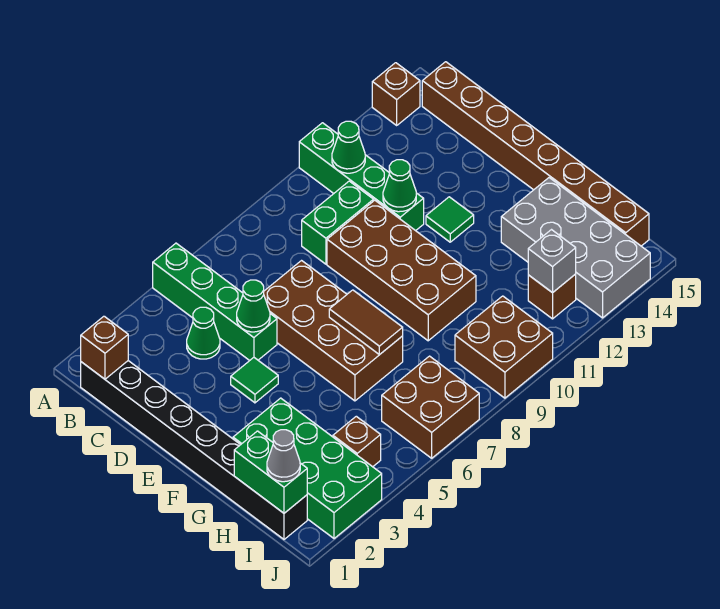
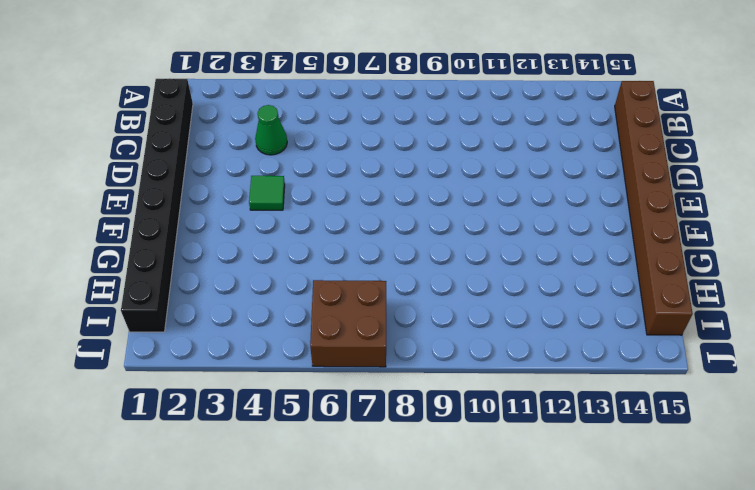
none -> green brick A5:D5 level 1
none -> green brick A11:D11 level 1
none -> brown brick A14 level 1

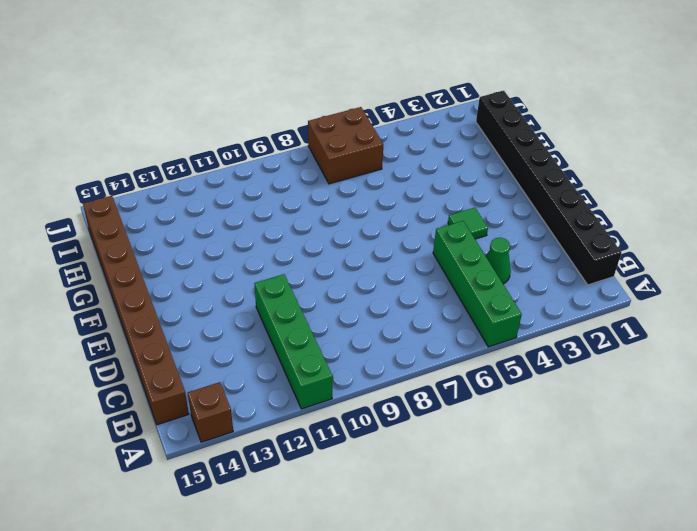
none -> green brick C9:C10 level 1
none -> brown brick D6:G7 level 1
none -> brown brick D9:G10 level 1

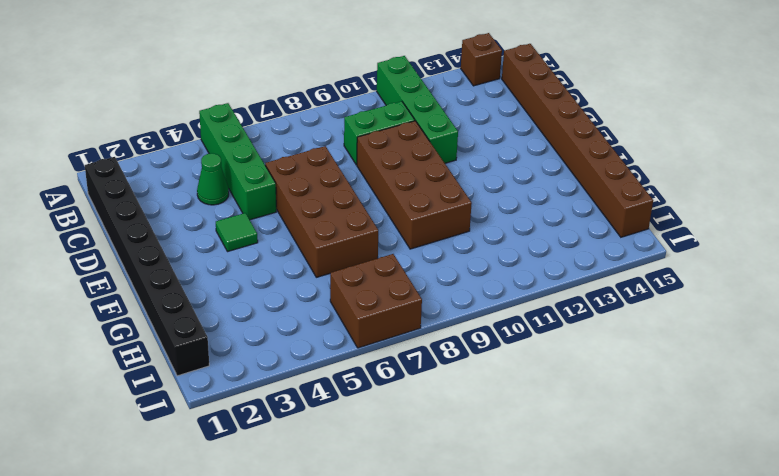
none -> green tile E12 level 1
none -> green brick G2:J3 level 1
none -> grey brick G13:J14 level 1

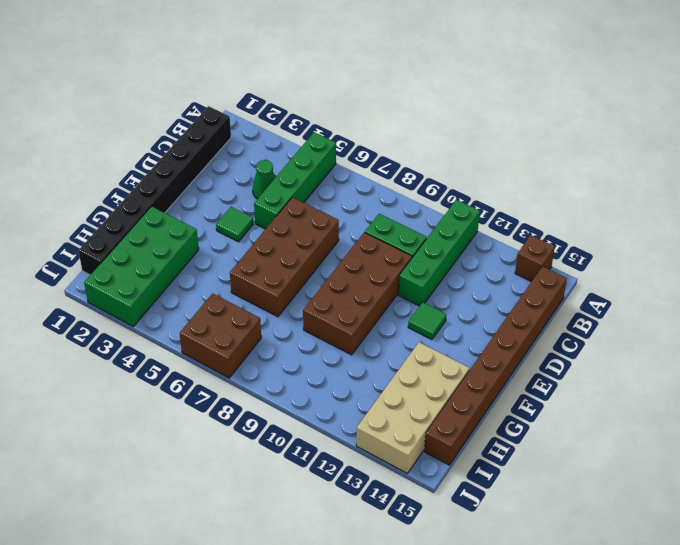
tan brick G13:J14 level 1 -> grey brick G13:J14 level 1
none -> brown brick I4 level 1
none -> brown brick I9:J10 level 1
none -> brown brick I12 level 1

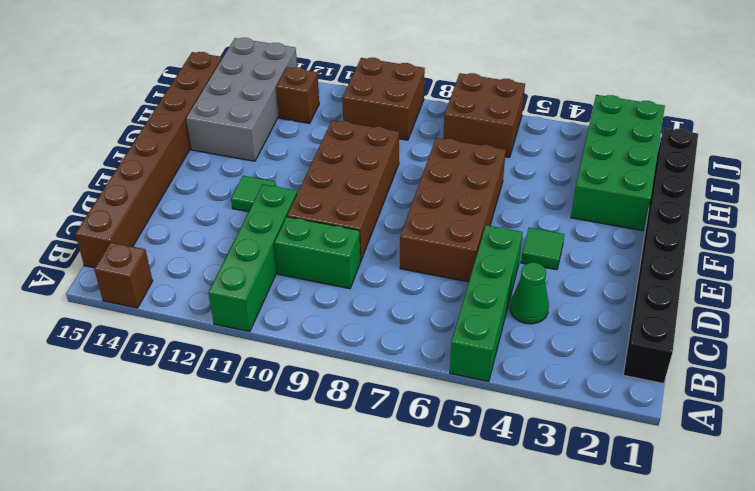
none -> brown brick I4 level 1
none -> brown brick B1 level 2
none -> green cone B11 level 2

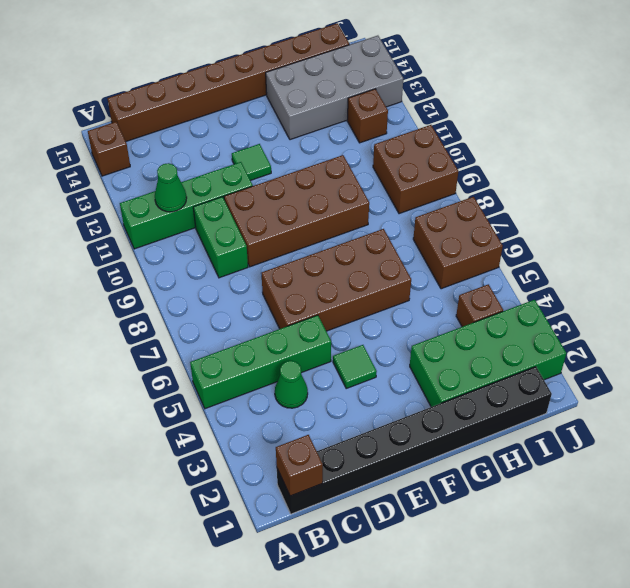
none -> green cone D5 level 2
none -> green cone D11 level 2
none -> brown tile F7:G7 level 2

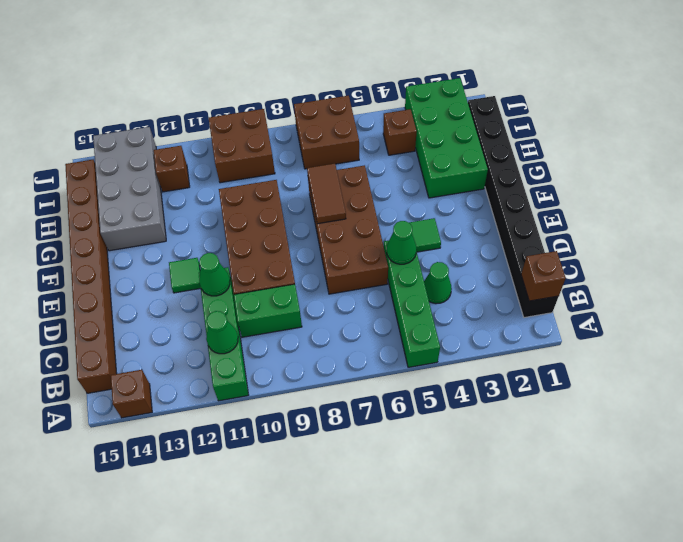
none -> green brick H1:I1 level 2
none -> grey brick I12 level 2
none -> grey cone I1 level 3

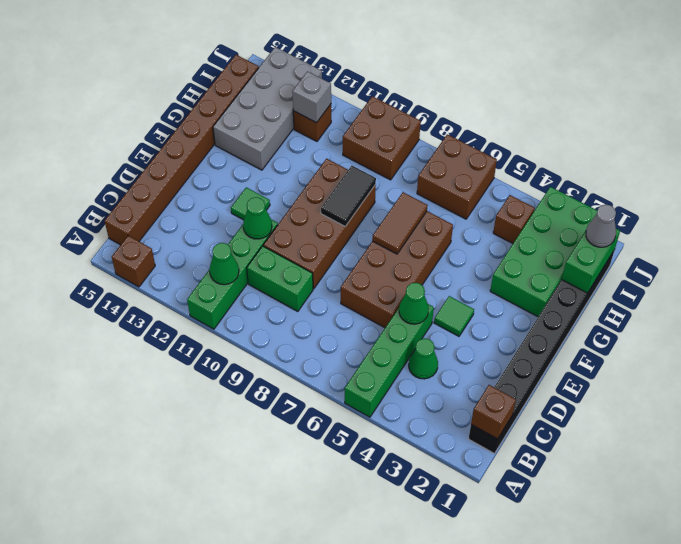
black tile F9:G9 level 2 -> none

